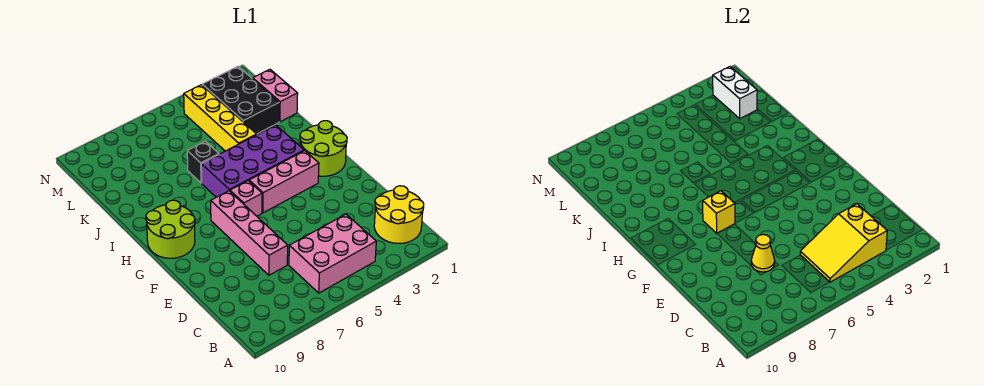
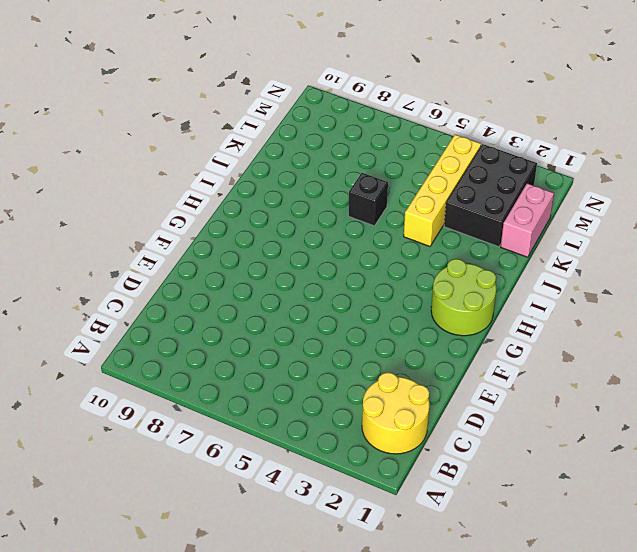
none -> pink brick B4:C6 level 1
none -> pink brick D7:G7 level 1
none -> pink brick G3:G5 level 1

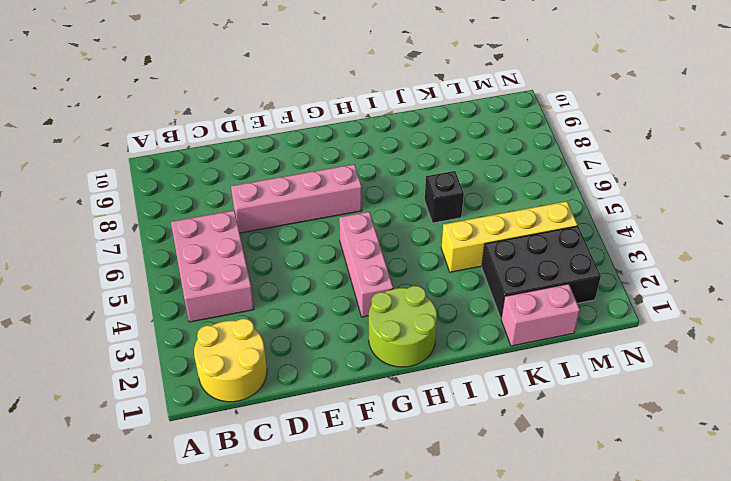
none -> pink brick G6 level 1
none -> lime round brick G9:H10 level 1
none -> purple brick H3:I6 level 1

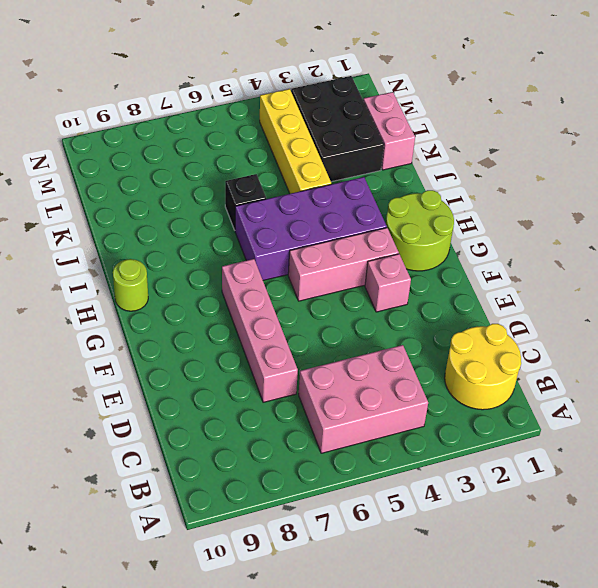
pink brick F3 level 1 -> pink brick G6 level 1
lime round brick H10 level 1 -> lime round brick G9:H10 level 1
none -> yellow slope B3:C5 level 2 top 3
none -> yellow cone D7 level 2
none -> yellow brick G7 level 2

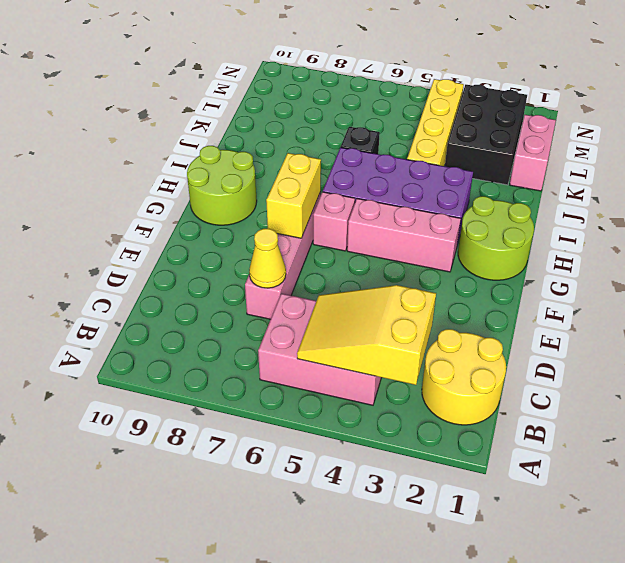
yellow brick F7:G7 level 2 -> yellow brick G7 level 2
none -> white brick L2:M2 level 2

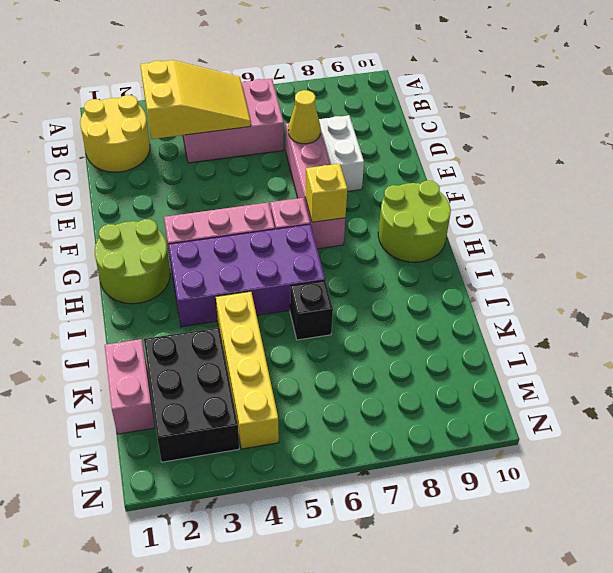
white brick D8:E8 level 1 -> white brick L2:M2 level 2

